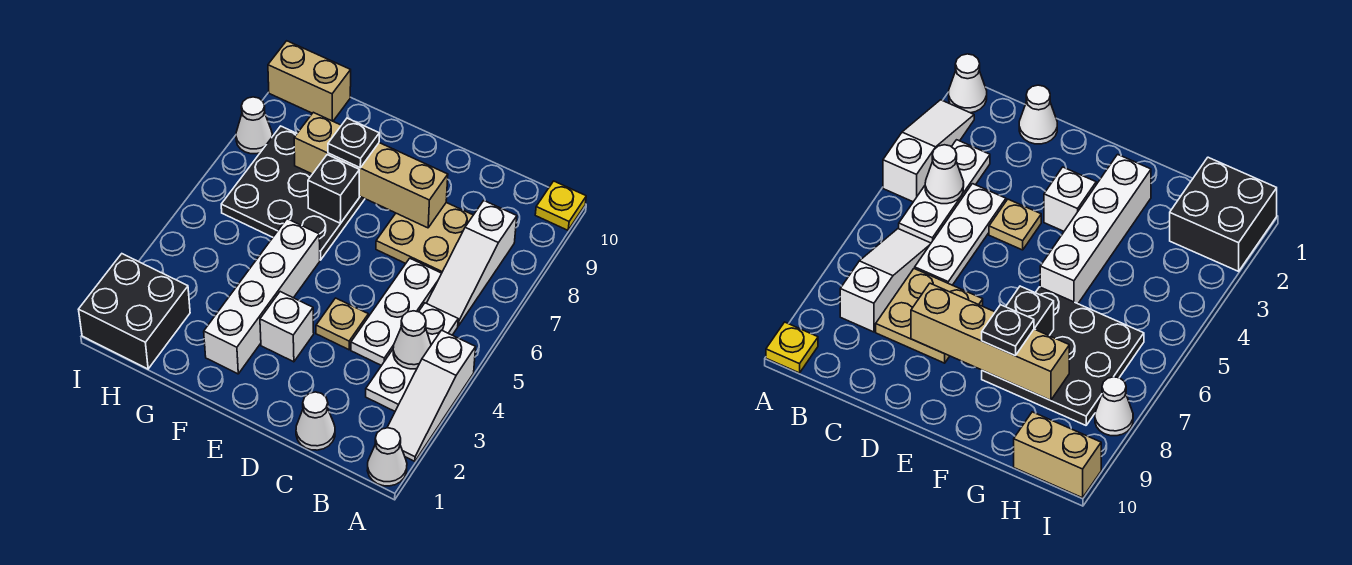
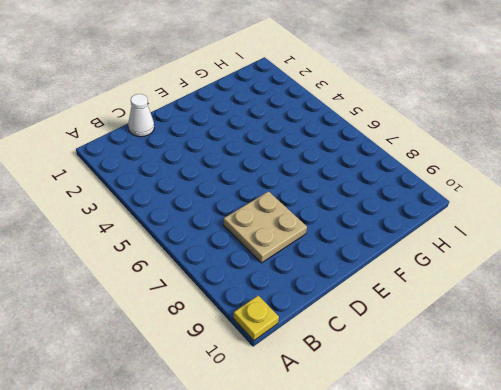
none -> white cone A1 level 1
none -> white slope A2:A4 level 1 top 4
none -> white plate B3:B5 level 1

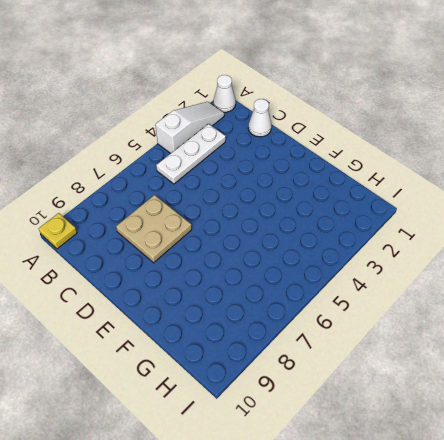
none -> white slope B6:B8 level 1 top 8
none -> white plate C4:C6 level 1
none -> tan plate D4 level 1

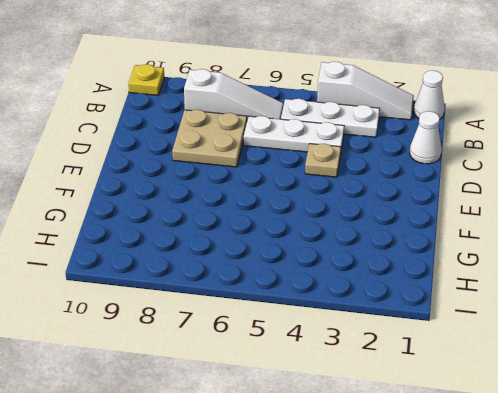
none -> white brick E3 level 1
none -> white brick F2:F5 level 1
none -> black plate F6:H8 level 1

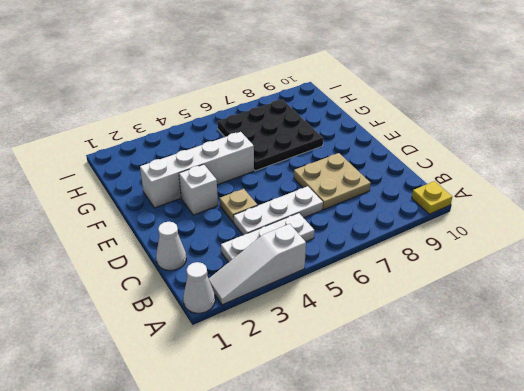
none -> white slope B6:B8 level 1 top 8
none -> black brick H1:I2 level 1
none -> tan brick H10:I10 level 1

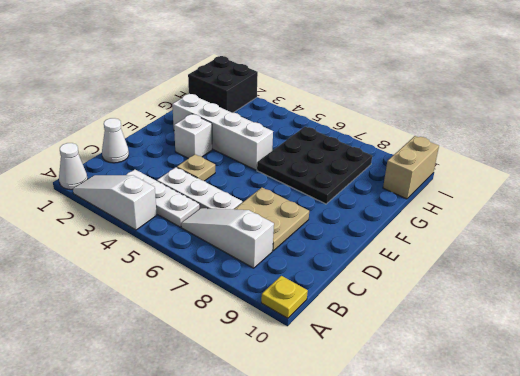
none -> white cone I8 level 1
none -> white cone B4 level 2
none -> tan brick D8:G8 level 2

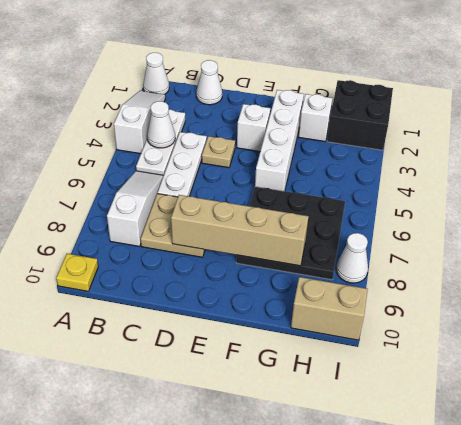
white brick G2 level 1 -> none
none -> black brick F7 level 2
none -> black plate F8 level 3

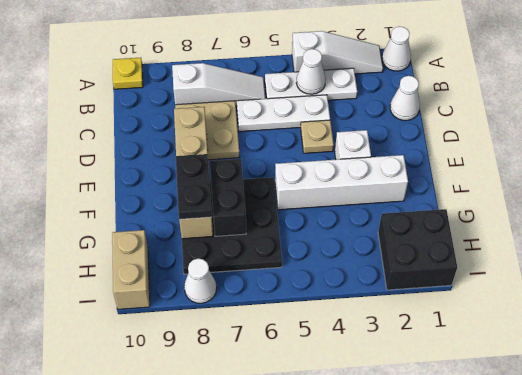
black brick F7:G7 level 2 -> black brick F7 level 2
black plate F8:G8 level 3 -> black plate F8 level 3

